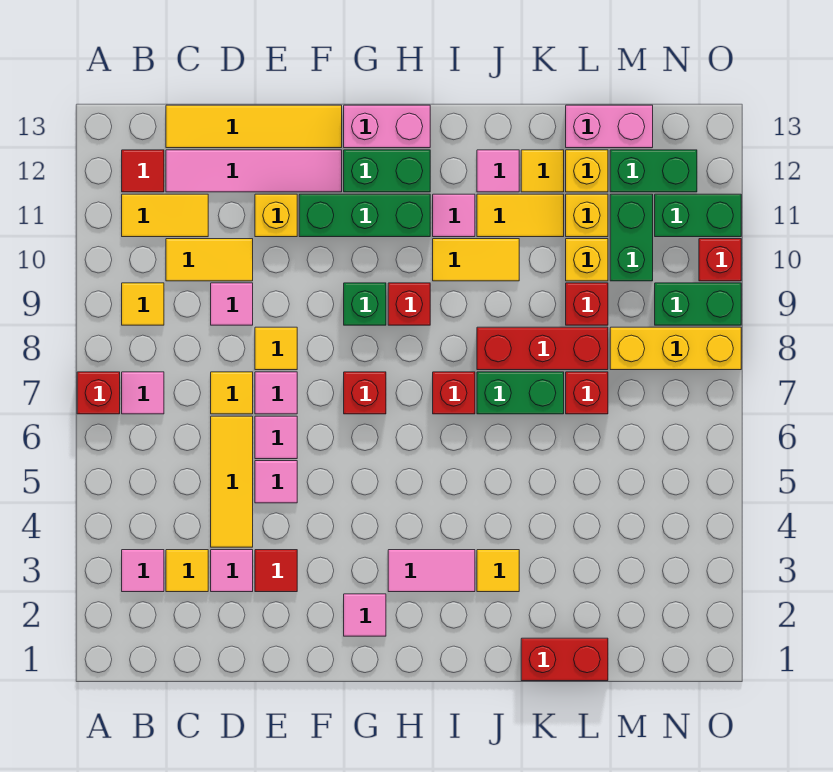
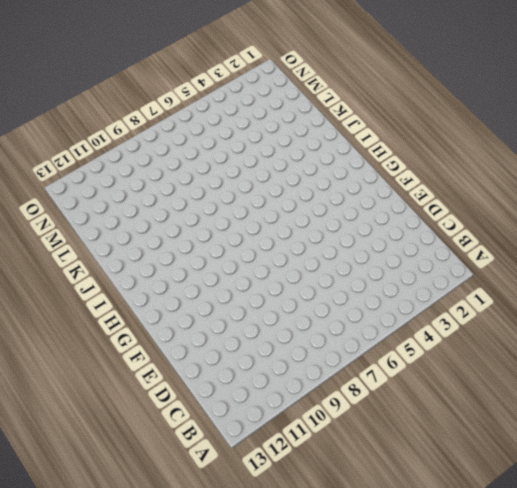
none -> red brick A7 level 1
none -> pink tile B3 level 1
none -> pink tile B7 level 1
none -> yellow tile B9 level 1

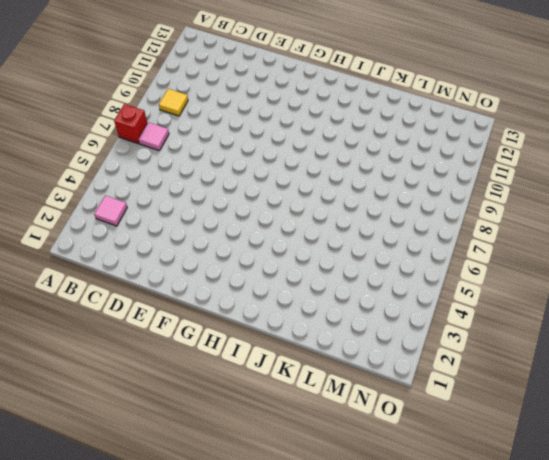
none -> yellow tile B11:C11 level 1
none -> red tile B12 level 1
none -> yellow tile C3 level 1
none -> yellow tile C10:D10 level 1

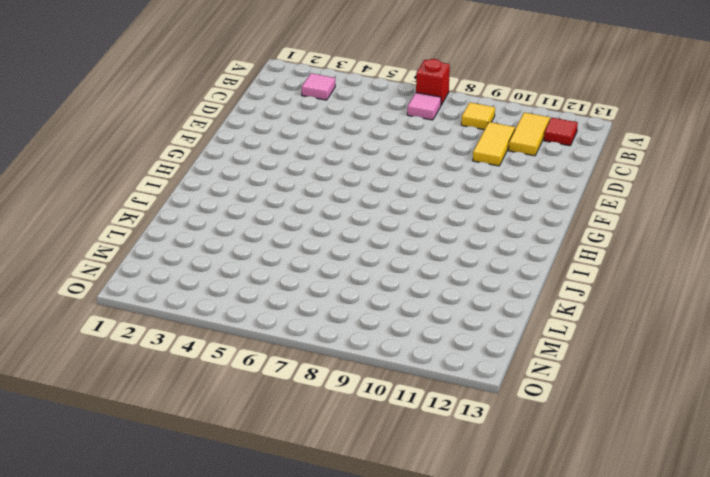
none -> yellow tile C3 level 1
none -> pink tile C12:F12 level 1
none -> yellow tile C13:F13 level 1
none -> pink tile D3 level 1

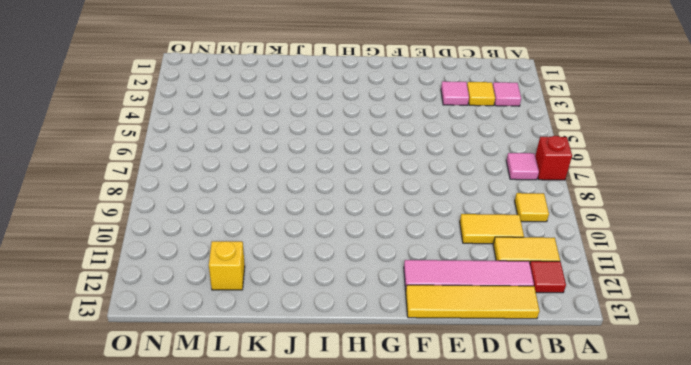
none -> yellow tile D4:D6 level 1
none -> yellow tile D7 level 1
none -> pink tile D9 level 1
none -> red tile E3 level 1

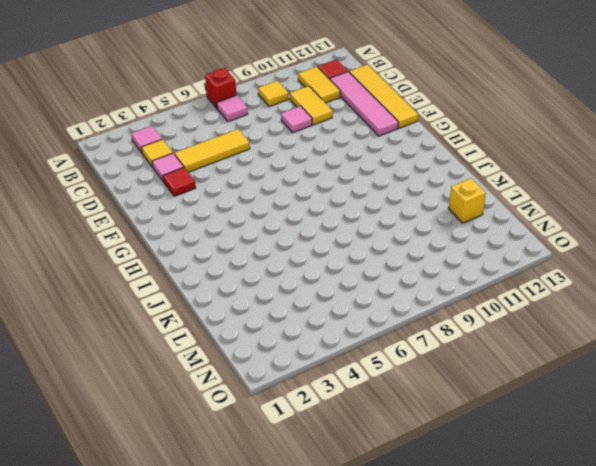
none -> yellow tile D7 level 1
none -> pink tile E5 level 1
none -> pink tile E6 level 1
none -> pink tile E7 level 1

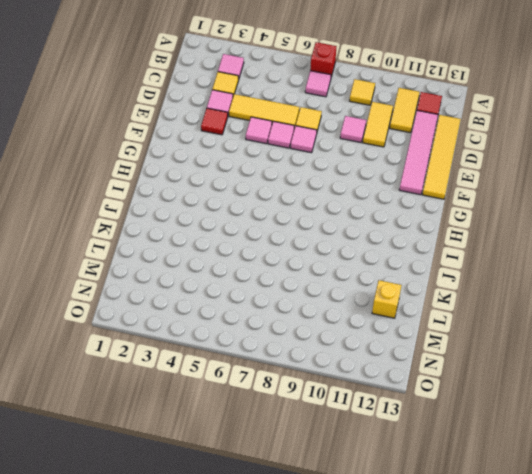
none -> yellow tile E8 level 1
none -> yellow brick E11 level 1
none -> green brick F11:H11 level 1
none -> pink tile G2 level 1

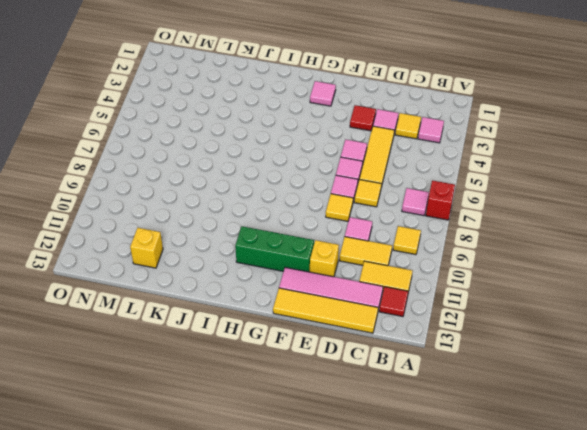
none -> red brick G7 level 1
none -> green brick G9 level 1
none -> green brick G12:H12 level 1
none -> pink brick G13:H13 level 1

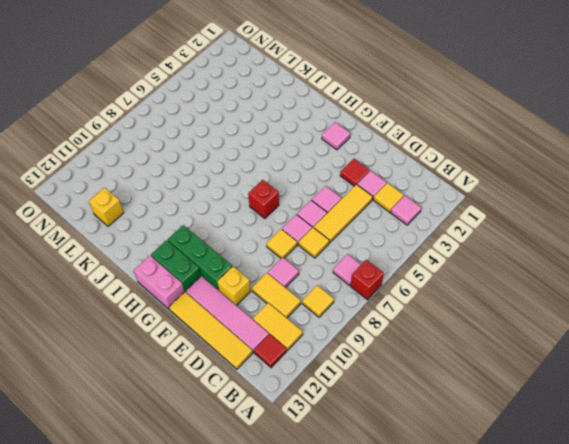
none -> green brick G9 level 1
none -> pink tile H3:I3 level 1
none -> red brick H9 level 1
none -> red brick I7 level 1

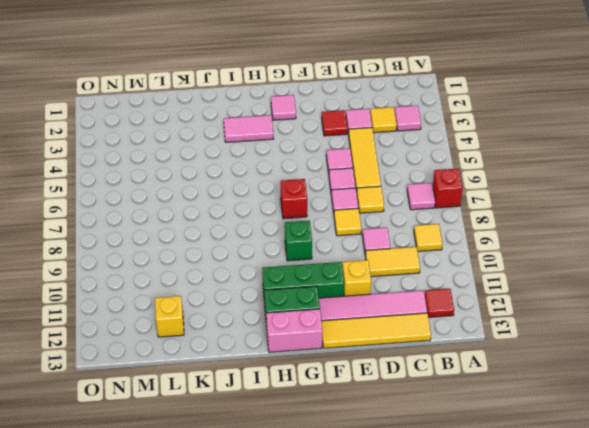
none -> yellow tile B11:C11 level 1
none -> red brick H9 level 1
none -> red brick I7 level 1
none -> yellow tile I10:J10 level 1

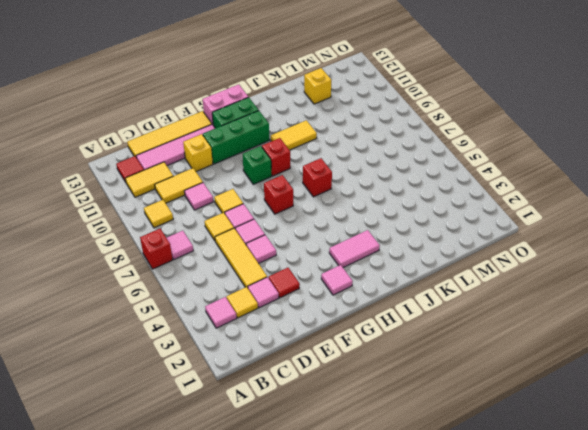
none -> pink tile I11 level 1
none -> yellow tile J3 level 1
none -> green brick J7:K7 level 1
none -> red brick J8:L8 level 1

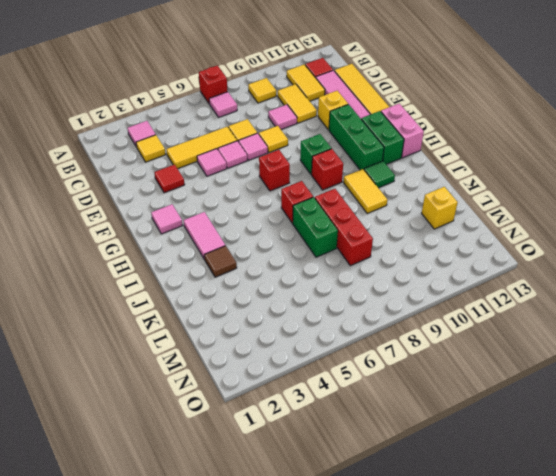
green tile I11 level 1 -> pink tile I11 level 1
brown tile J3 level 1 -> yellow tile J3 level 1
none -> pink tile D3 level 1
none -> yellow tile J11:K11 level 1
none -> pink tile J12 level 1
none -> red brick K1:L1 level 1

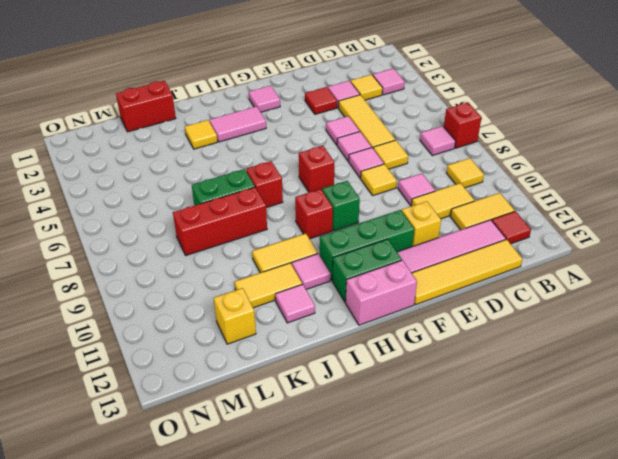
none -> yellow tile K12 level 1
none -> red brick L7 level 1
none -> red brick L9 level 1
none -> yellow brick L10 level 1

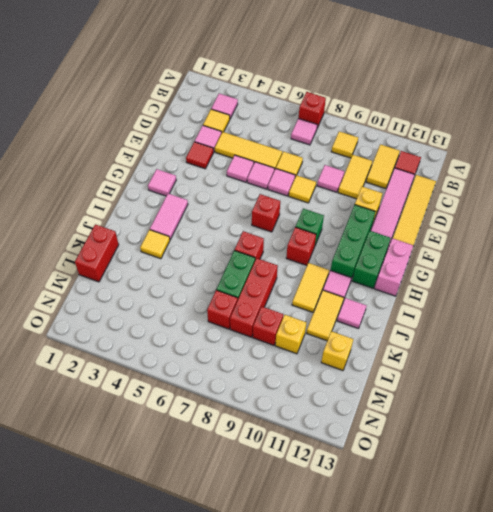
none -> yellow tile K12 level 1
none -> yellow brick L11 level 1
none -> pink brick L13:M13 level 1
none -> yellow brick M8:O8 level 1

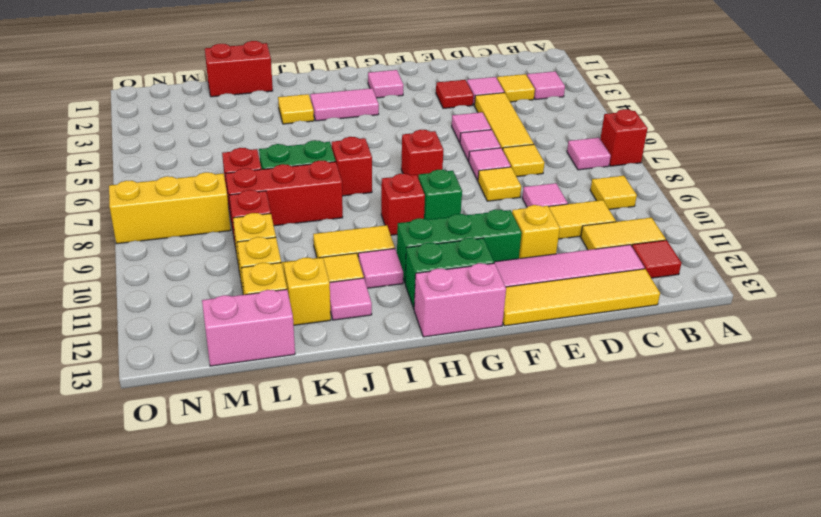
yellow brick K12 level 1 -> yellow tile K12 level 1
none -> green brick M10:M11 level 1
none -> green brick M12:N12 level 1
none -> green brick N9:O9 level 1
none -> green brick N11:O11 level 1

